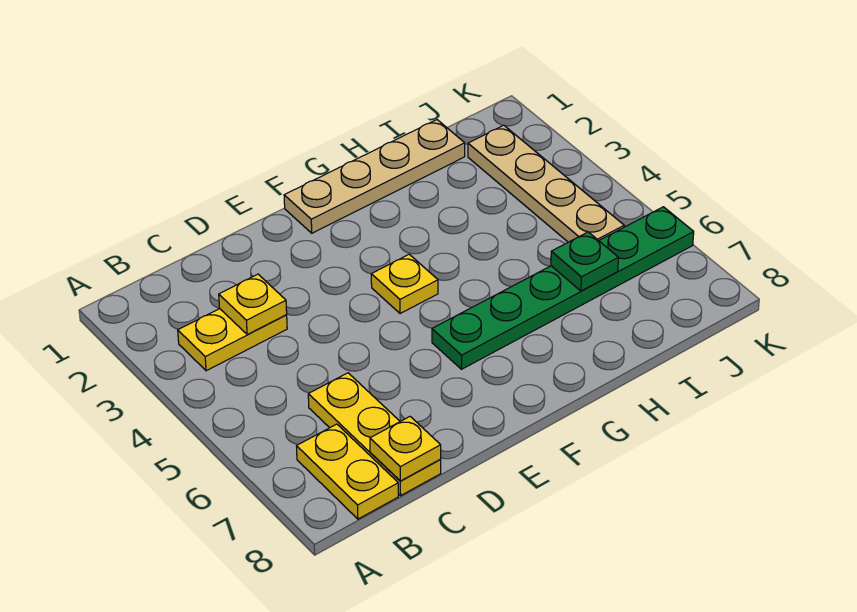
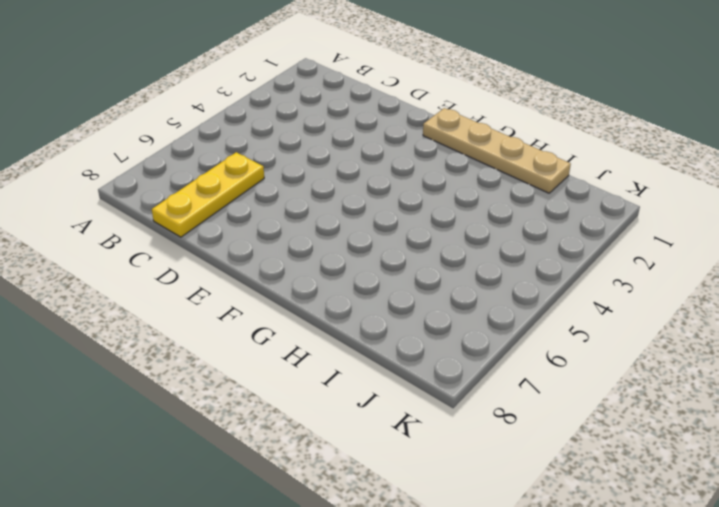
none -> yellow plate B3:C3 level 1
none -> yellow plate B7:B8 level 1

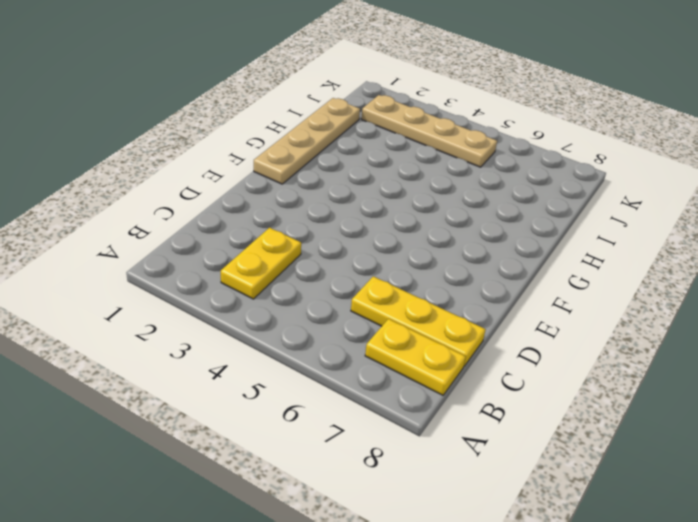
none -> yellow plate F4 level 1
none -> green plate F6:K6 level 1

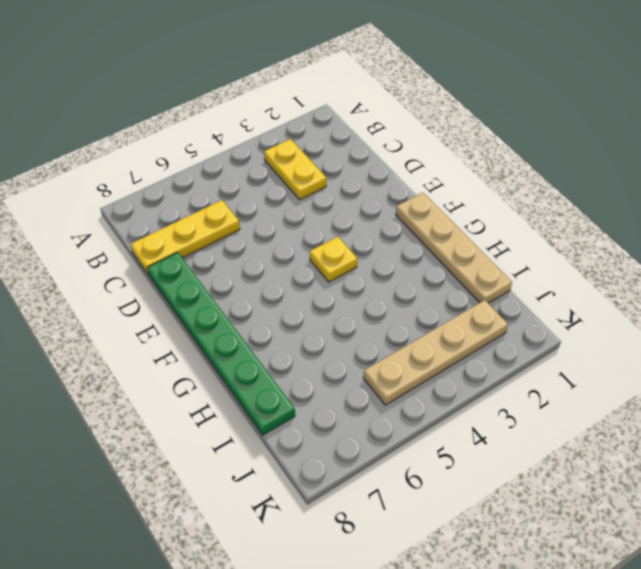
green plate D8:I8 level 1 -> green plate F6:K6 level 1
none -> yellow plate B7:B8 level 1
none -> yellow plate C3 level 2

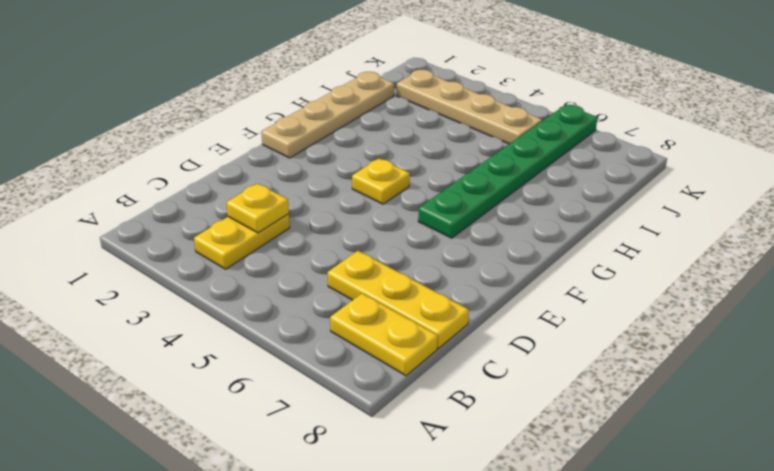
none -> yellow plate C8 level 2
none -> green plate I6 level 2

